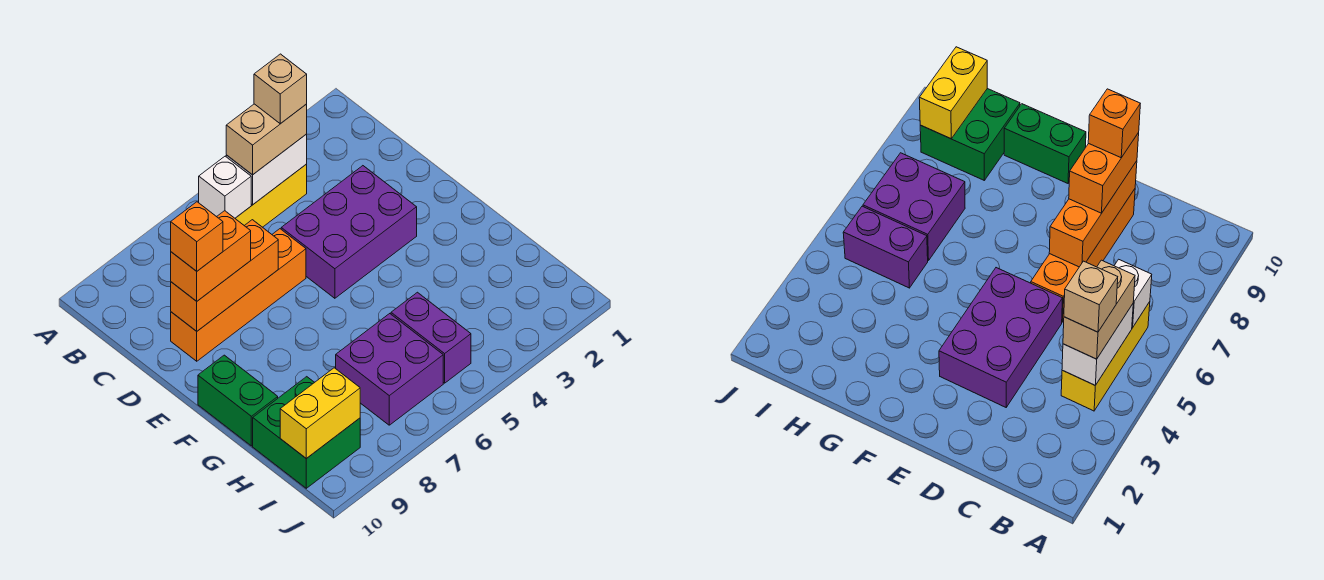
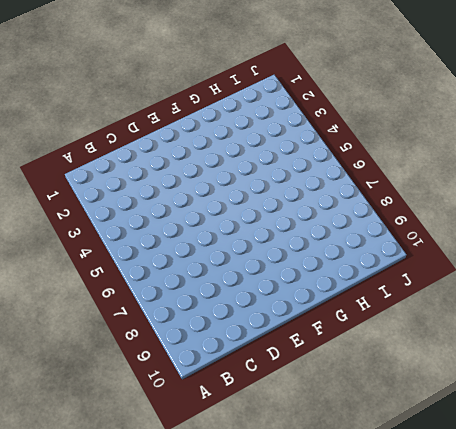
none -> yellow brick B4:B6 level 1
none -> purple brick D3:E5 level 1
none -> orange brick D6:D9 level 1

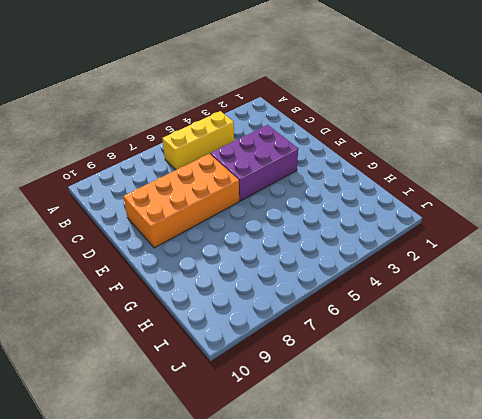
orange brick D6:E9 level 1 -> orange brick D6:D9 level 1
none -> green brick F10:G10 level 1
none -> purple brick H5:I5 level 1
none -> purple brick H6:I7 level 1

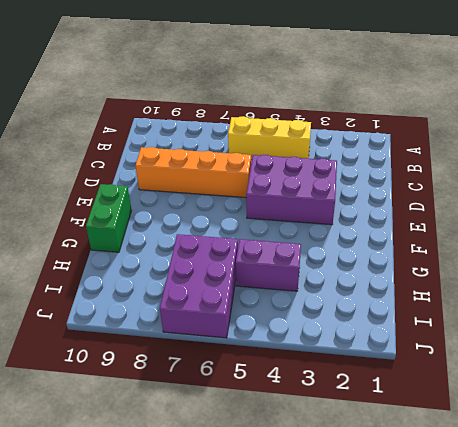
purple brick H4:H5 level 1 -> purple brick H5:I5 level 1
purple brick H6:J7 level 1 -> purple brick H6:I7 level 1
none -> green brick H9:I10 level 1
none -> white brick B4:B5 level 2
none -> white brick B6 level 2

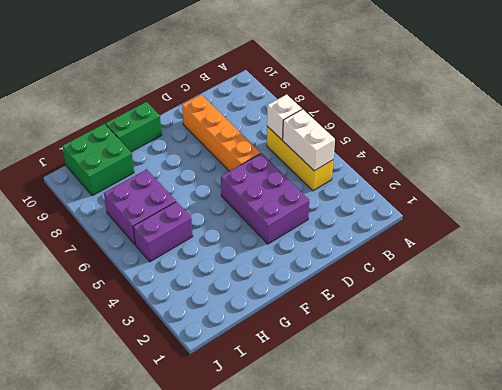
none -> orange brick D7:D9 level 2
none -> yellow brick I9:I10 level 2
none -> tan brick B4:B5 level 3

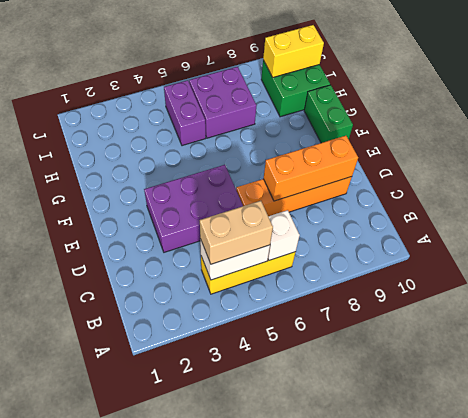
none -> orange brick D8:D9 level 3
none -> tan brick B4 level 4
none -> orange brick D9 level 4

